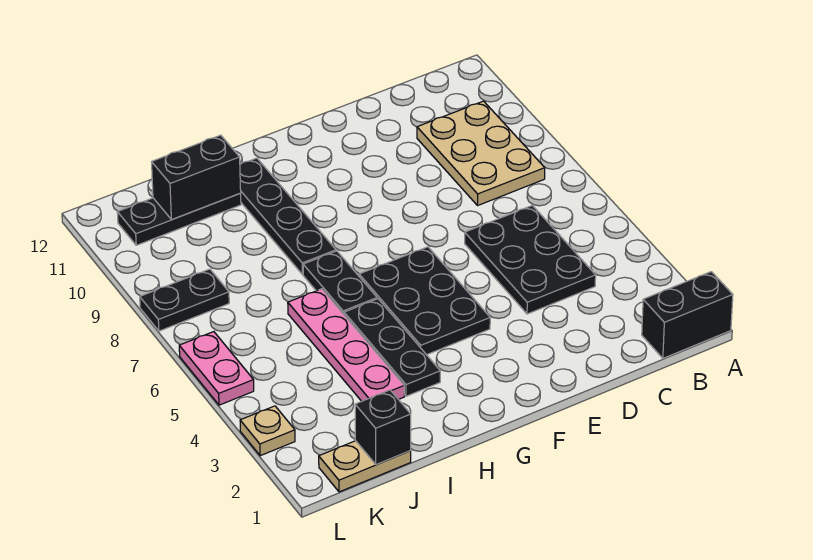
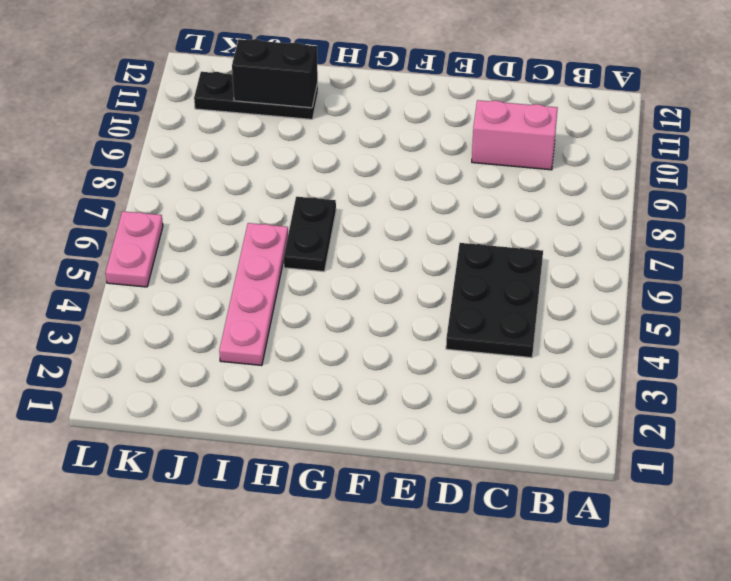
pink brick C10:D10 level 1 -> tan plate B8:C10 level 1
none -> black brick A1:B1 level 1
none -> black plate F4:G6 level 1
none -> black plate H3:H5 level 1

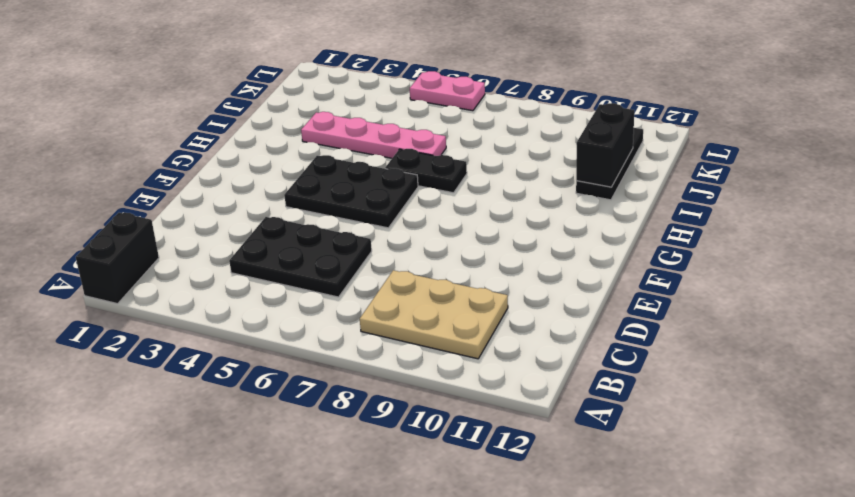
none -> black plate H3:H5 level 1
none -> black plate H8:H11 level 1
none -> tan plate J1:K1 level 1

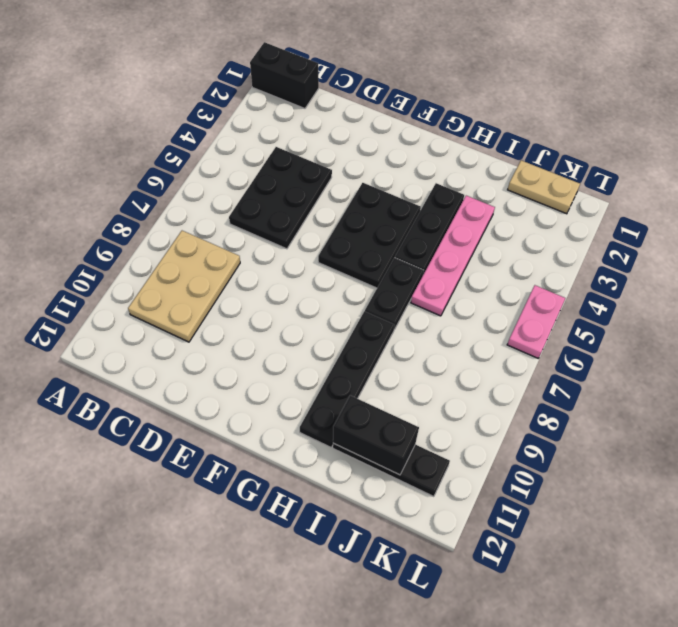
none -> black plate K8:L8 level 1
none -> tan plate L3 level 1
none -> black brick J1 level 2

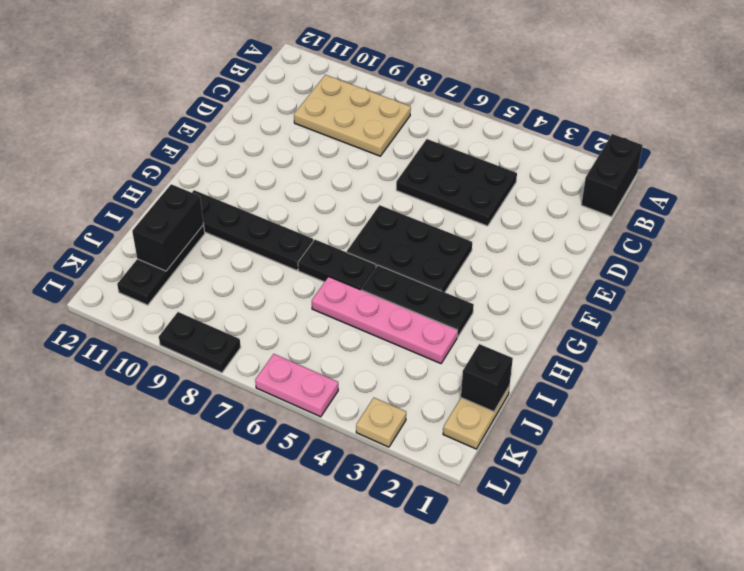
black plate L8:L9 level 1 -> black plate K8:L8 level 1

